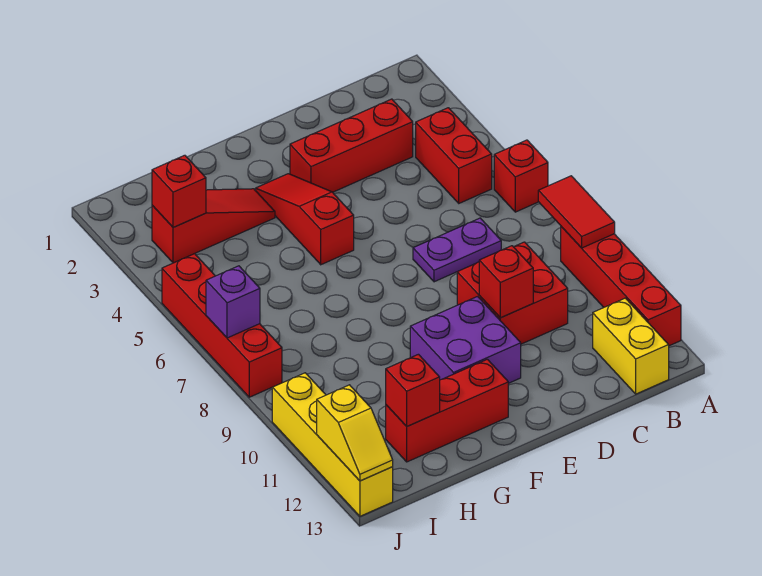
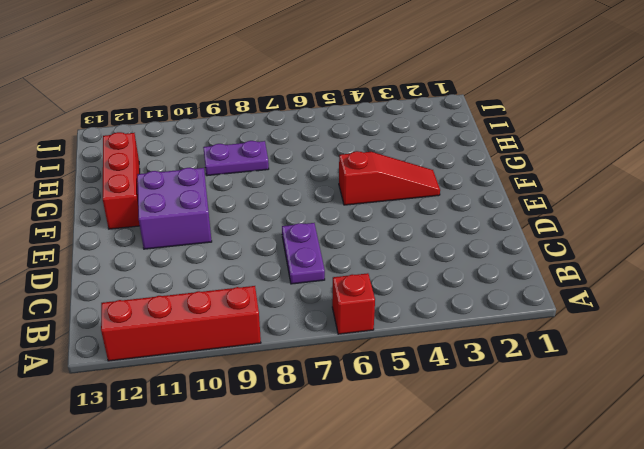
purple plate H8:H9 level 1 -> none
none -> red brick B4:B5 level 1
none -> yellow brick B12:B13 level 1
none -> red brick C3:E3 level 1

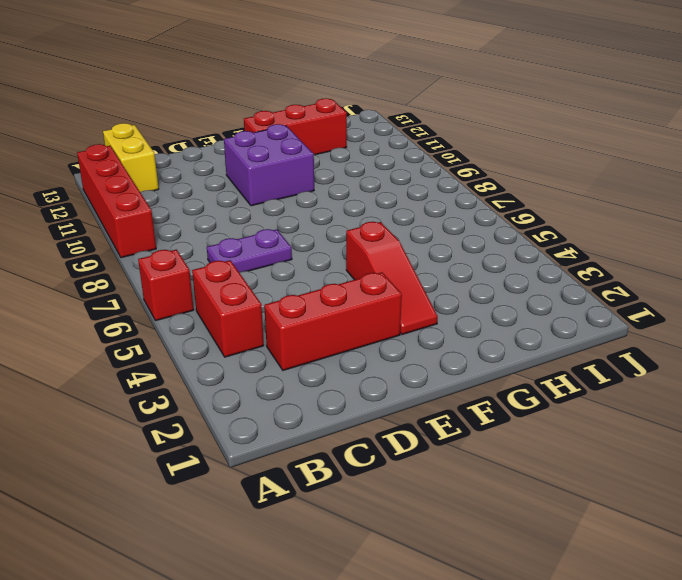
none -> red brick C9:D10 level 1
none -> red slope G3:I3 level 1 top I
none -> red brick J5:J8 level 1

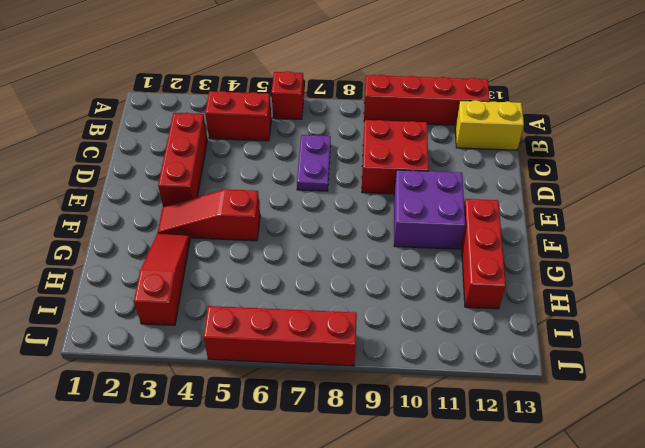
none -> yellow brick J10:J13 level 1
none -> red tile A8:A9 level 2
none -> red brick D10 level 2

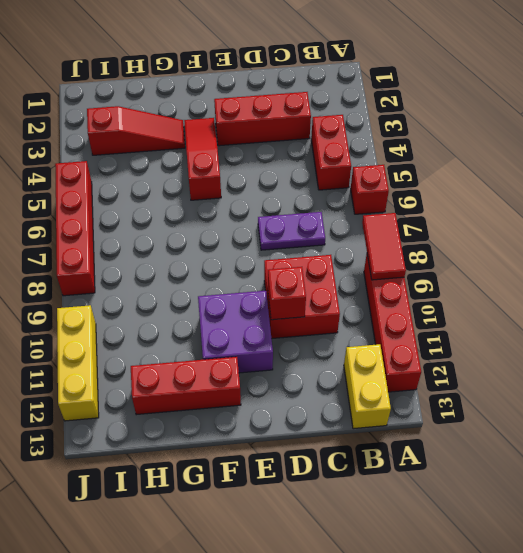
yellow brick J10:J12 level 1 -> yellow brick J10:J13 level 1
none -> red brick H12 level 2
none -> red brick I3 level 2
none -> purple brick J7 level 2

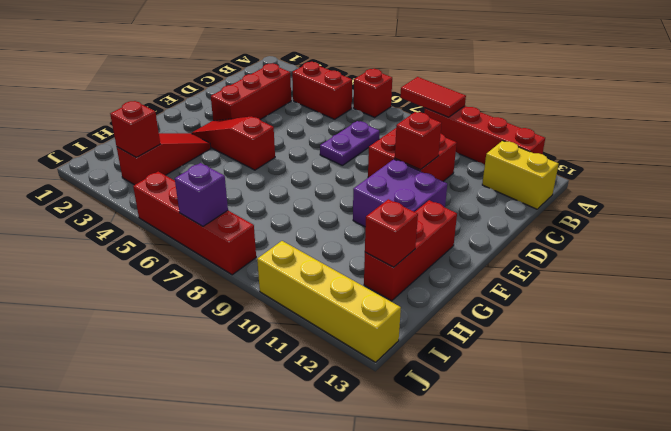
none -> yellow slope J12:J13 level 2 top 12

